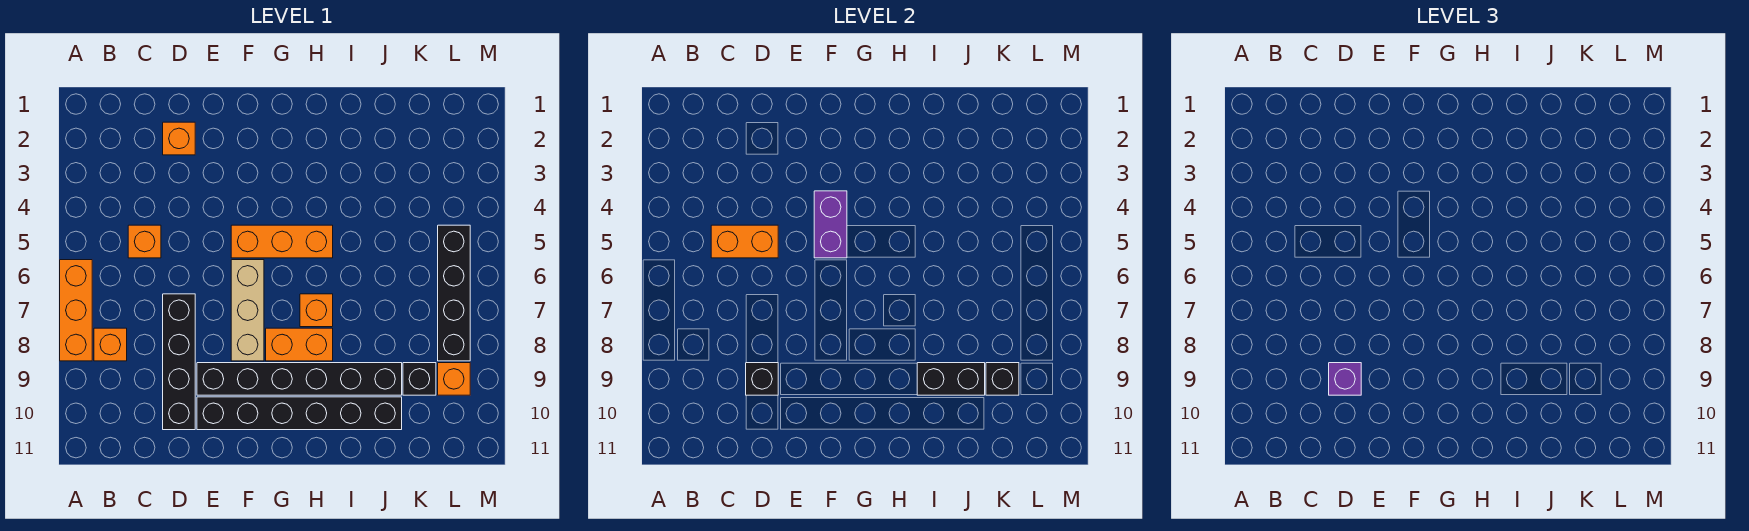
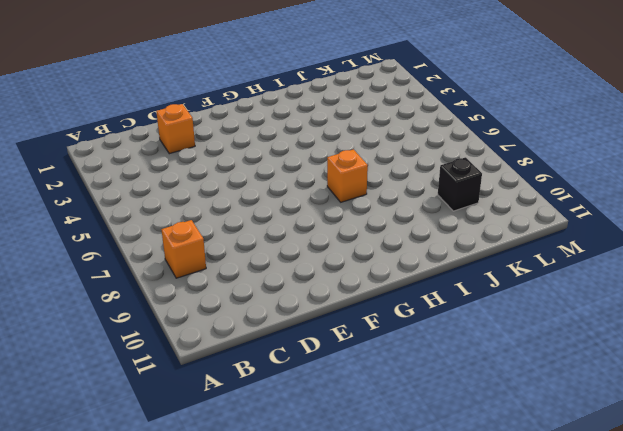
none -> orange brick A6:A8 level 1
none -> orange brick C5 level 1
none -> black brick D7:D10 level 1

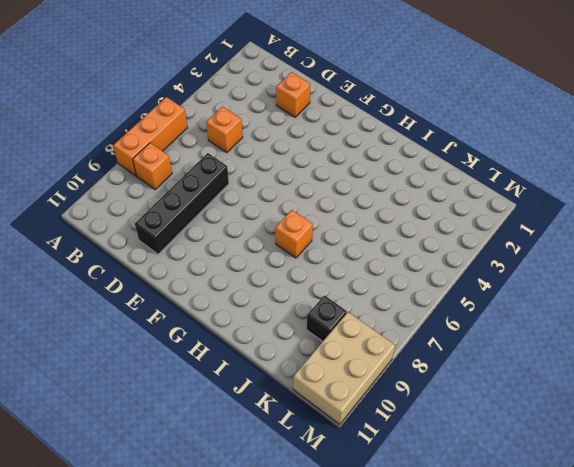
tan brick L9:M11 level 1 -> orange brick L9 level 1
none -> black brick E9:J9 level 1
none -> black brick E10:J10 level 1
none -> orange brick F5:H5 level 1

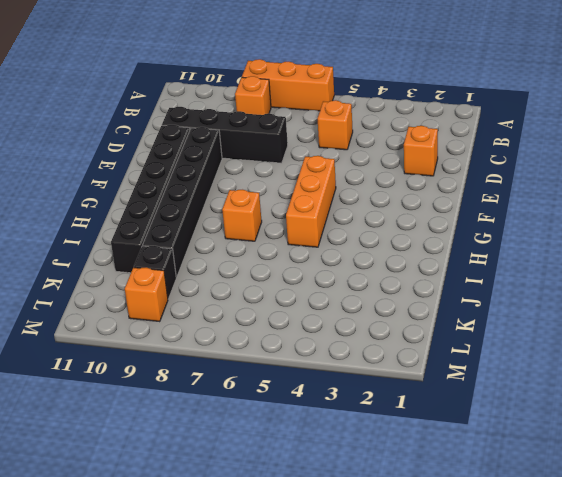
none -> tan brick F6:F8 level 1
none -> orange brick G8:H8 level 1
none -> black brick L5:L8 level 1

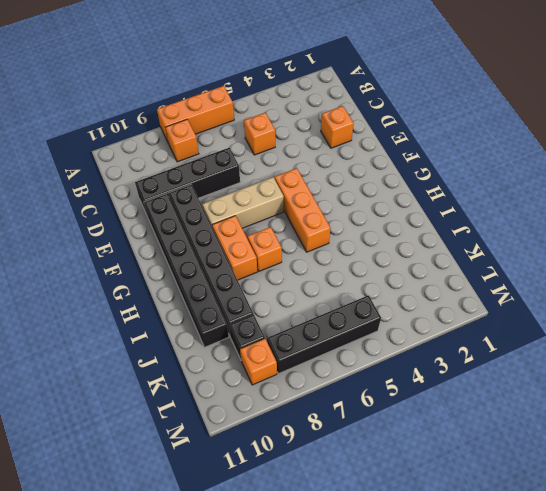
none -> orange brick C5:D5 level 2
none -> black brick D9 level 2
none -> purple brick F4:F5 level 2

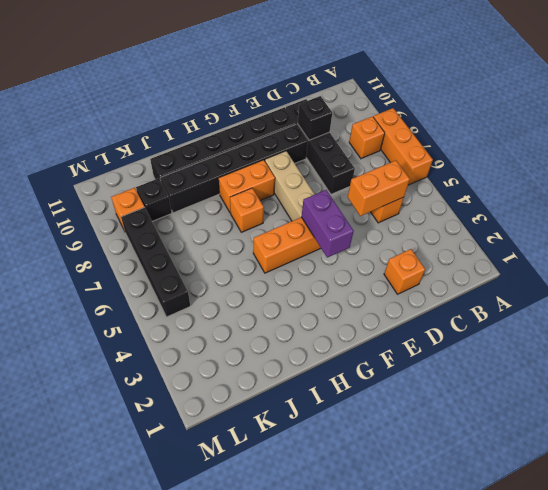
none -> black brick I9:J9 level 2
none -> black brick K9 level 2
none -> purple brick D9 level 3

